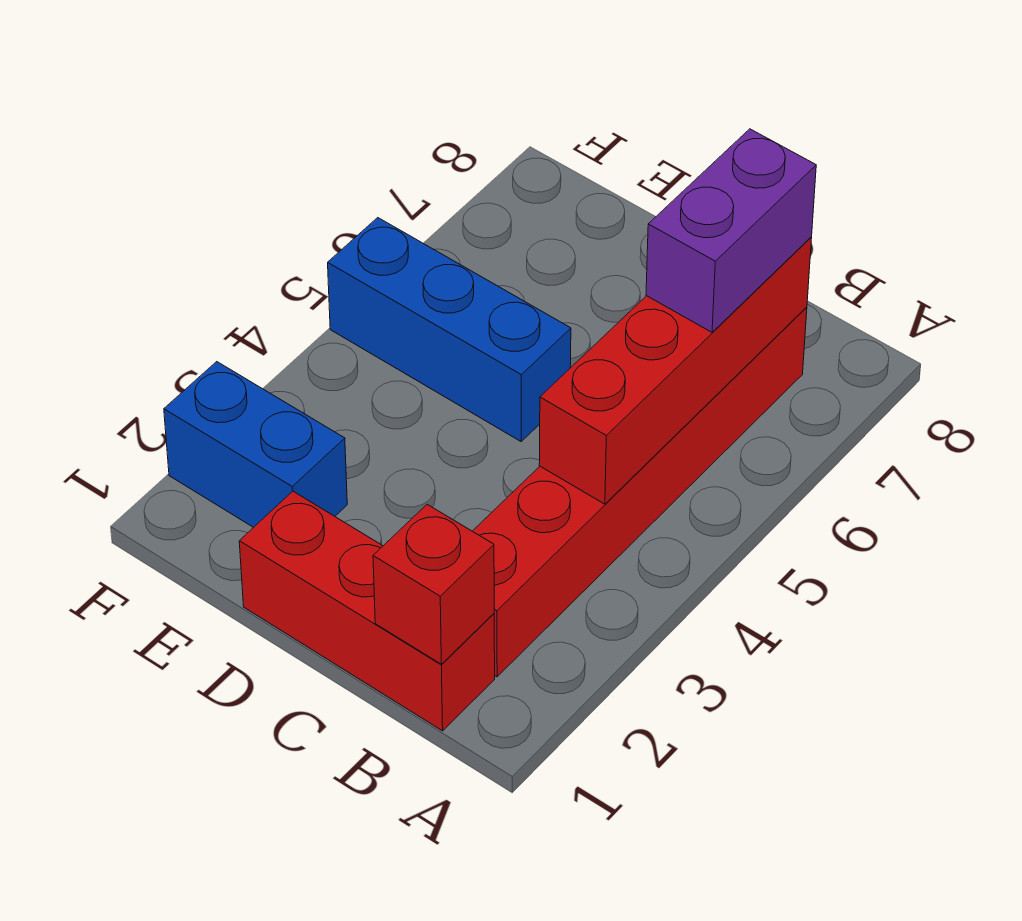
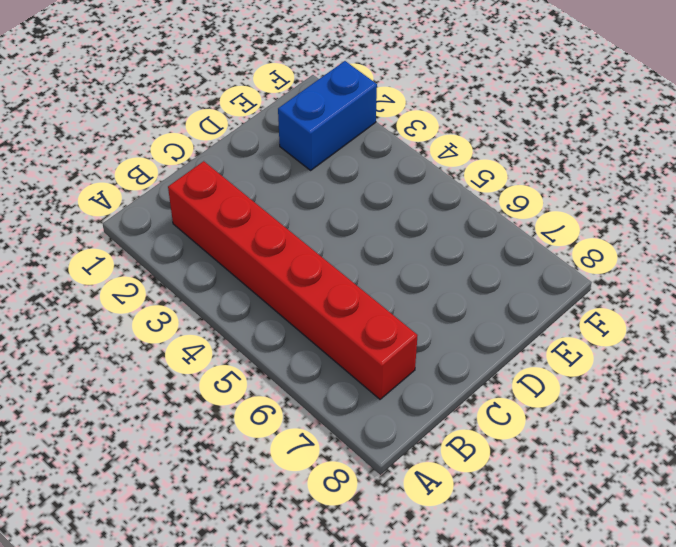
none -> red brick B1:D1 level 1
none -> blue brick D5:F5 level 1

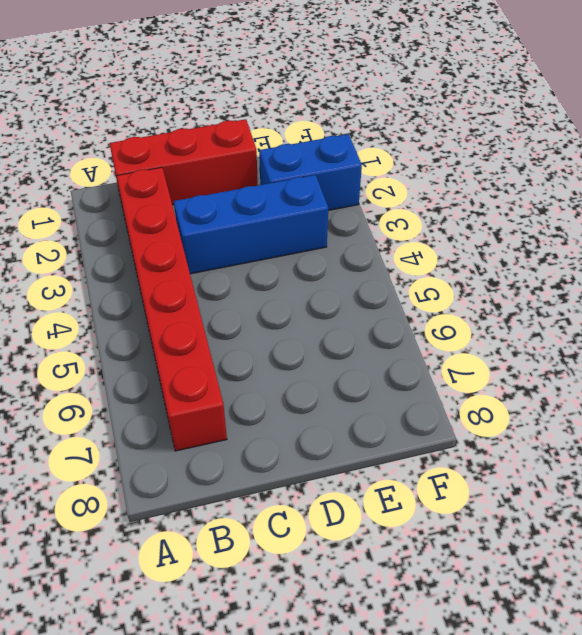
blue brick C3:E3 level 1 -> blue brick D5:F5 level 1
none -> red brick B1 level 2
none -> red brick B4:B7 level 2

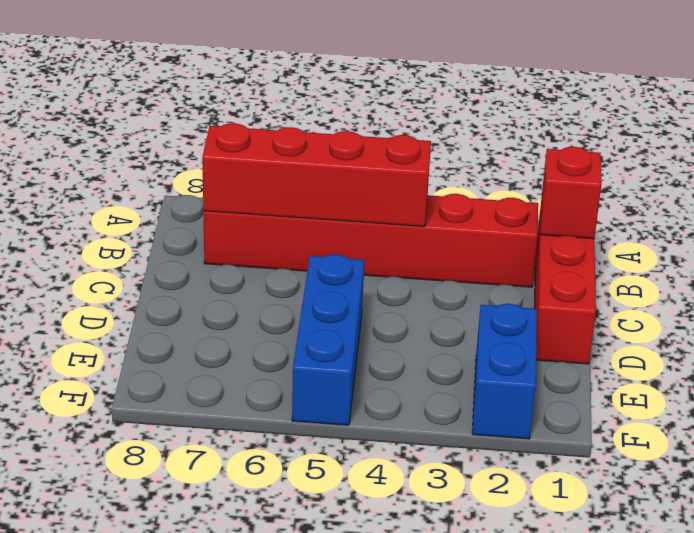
none -> purple brick B6:B7 level 3

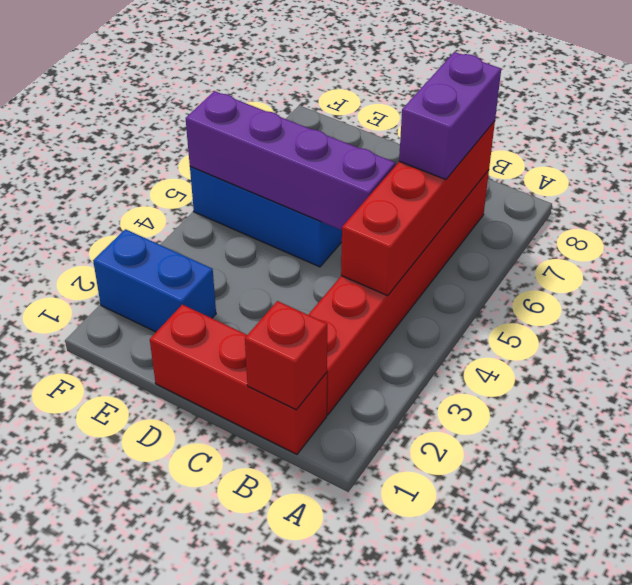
purple brick C5:F5 level 2 -> none

